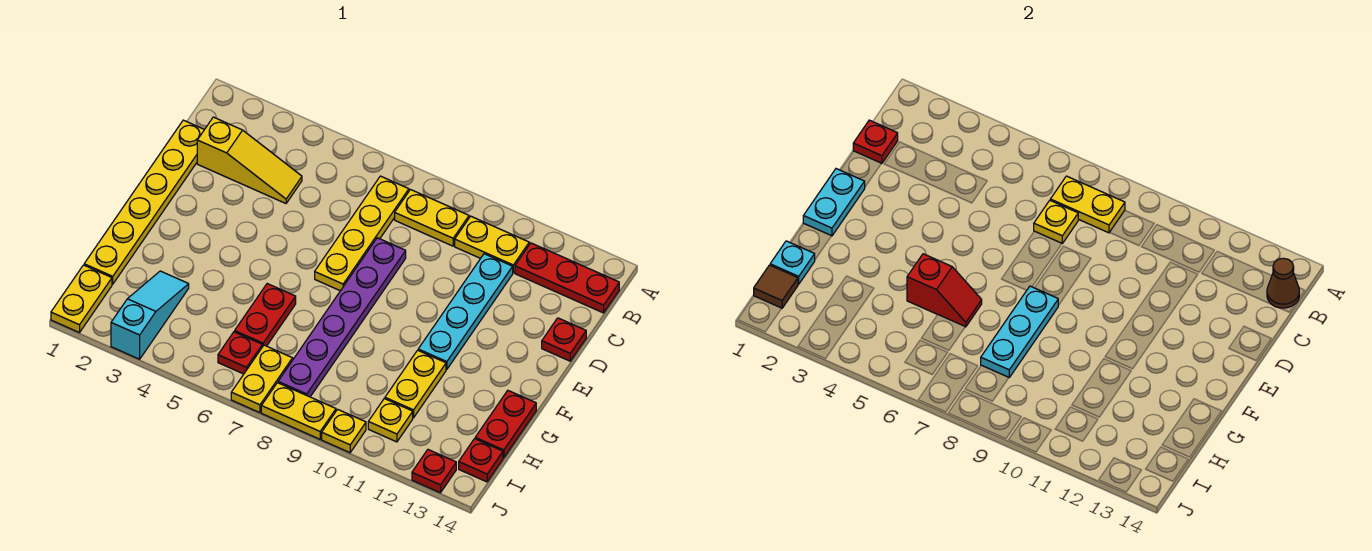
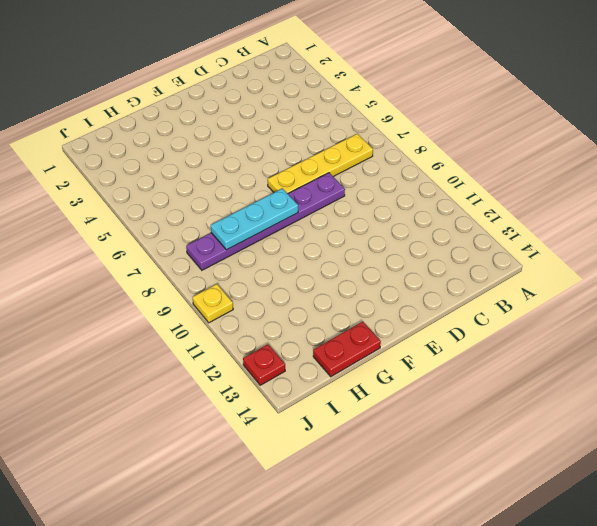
none -> yellow plate B8:B9 level 1
none -> yellow plate B10:B11 level 1
none -> red plate B12:B14 level 1
none -> yellow plate C1:H1 level 1

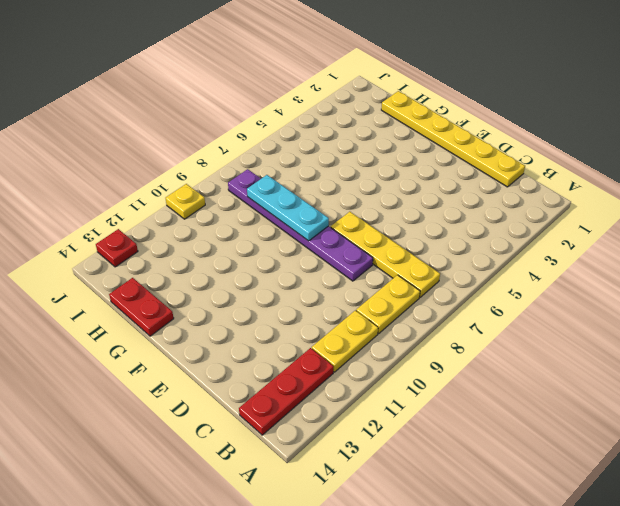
none -> yellow slope C2:C4 level 1 top 2
none -> cyan plate C11:F11 level 1
none -> red plate D14 level 1
none -> red plate G6:H6 level 1

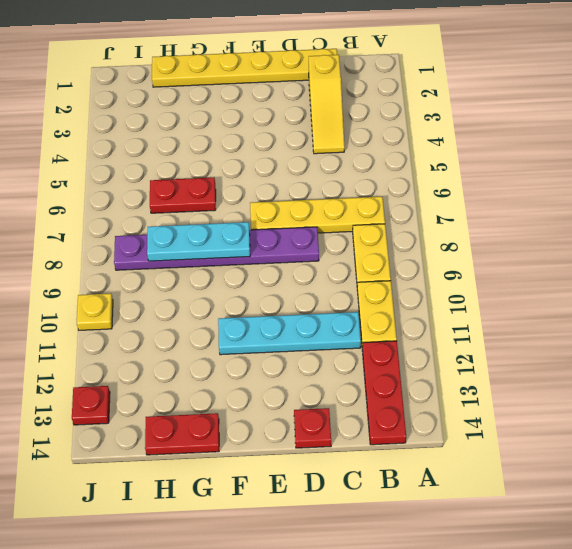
none -> yellow plate G11:H11 level 1
none -> cyan slope H3:J3 level 1 top J
none -> yellow plate I1:J1 level 1
none -> red plate I6 level 1

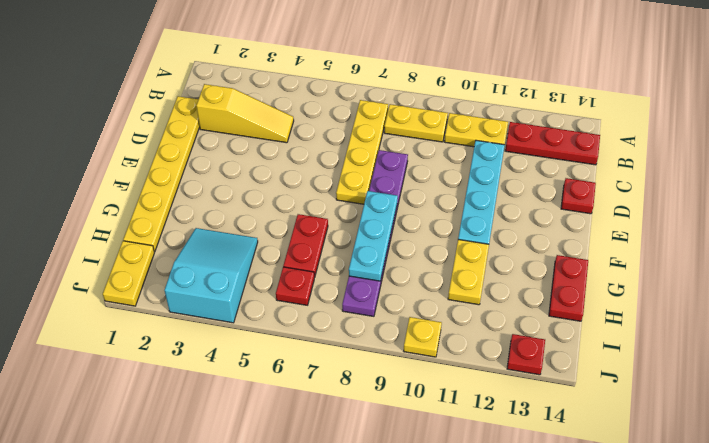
cyan slope H3:J4 level 1 top J -> cyan slope H3:J3 level 1 top J
none -> yellow plate I7:J7 level 1
none -> yellow plate I11 level 1
none -> red plate I14 level 1
none -> yellow plate J8:J9 level 1

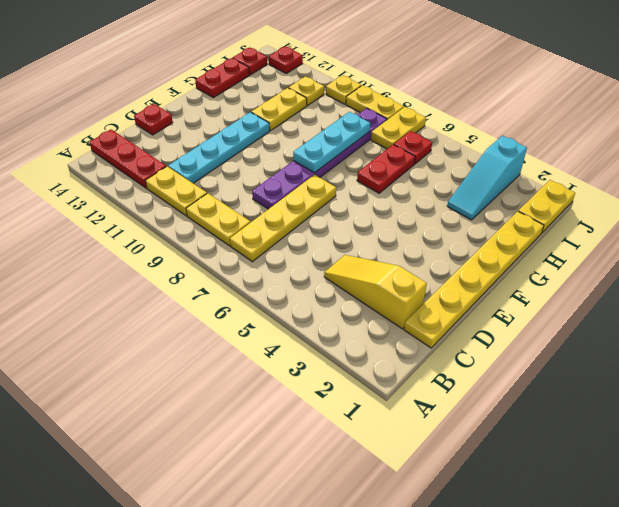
none -> yellow plate B7:B8 level 2
none -> brown cone B14 level 2
none -> red plate C1 level 2
none -> yellow plate C7 level 2

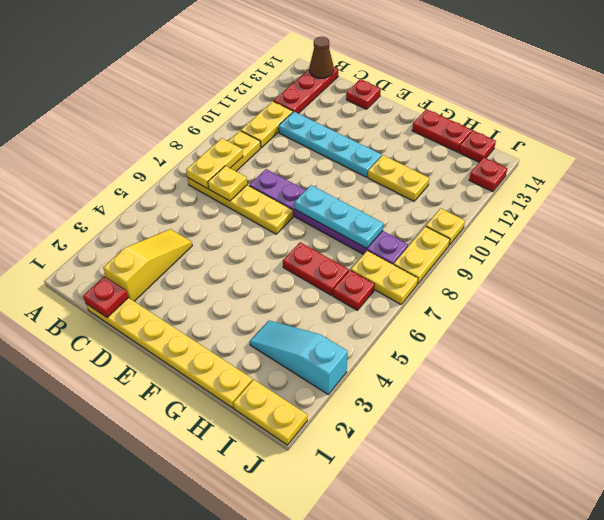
none -> yellow plate I11 level 1
none -> cyan plate E1:F1 level 2
none -> red slope G5:G6 level 2 top 5
none -> cyan plate H1 level 2

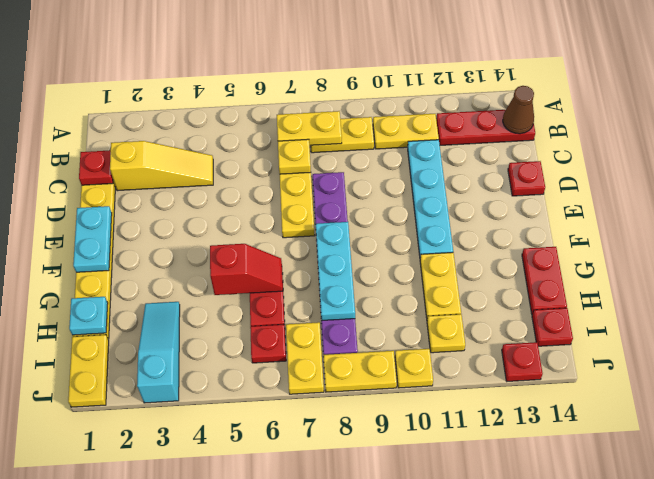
none -> brown tile I1 level 2

